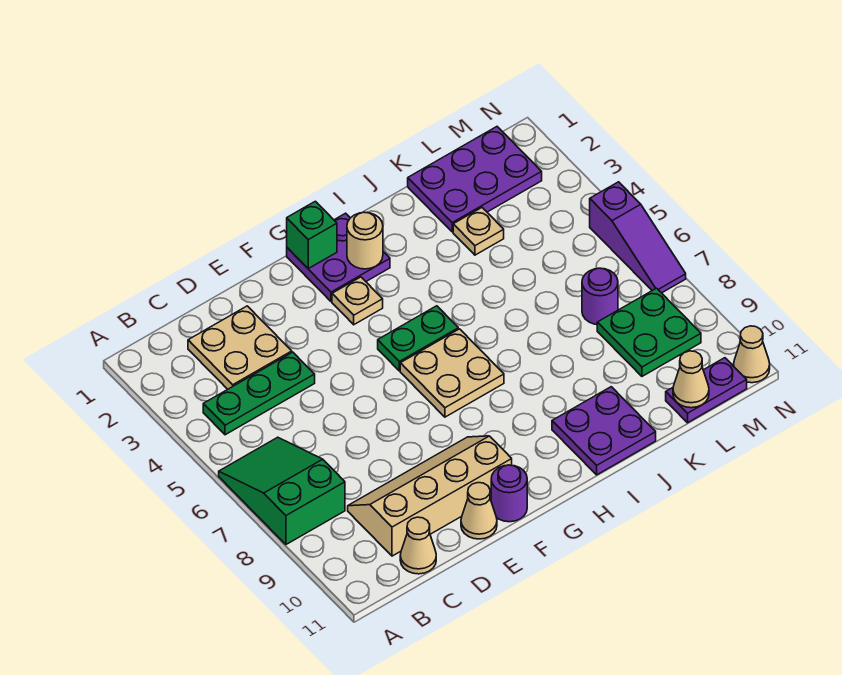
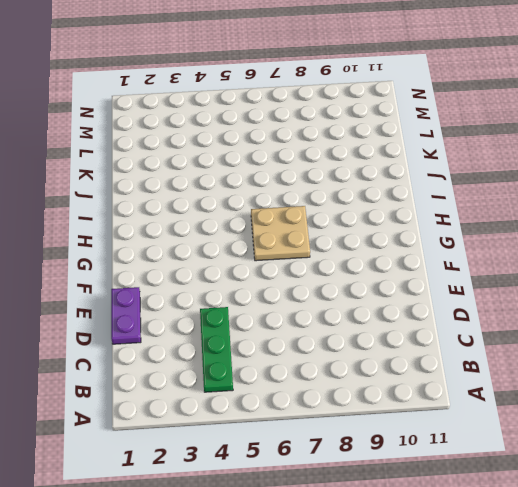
purple plate D1:E1 level 1 -> purple plate L11:M11 level 1
none -> green slope A6:B8 level 1 top 8
none -> tan plate C2:D3 level 1
none -> tan slope C9:F10 level 1 top 10

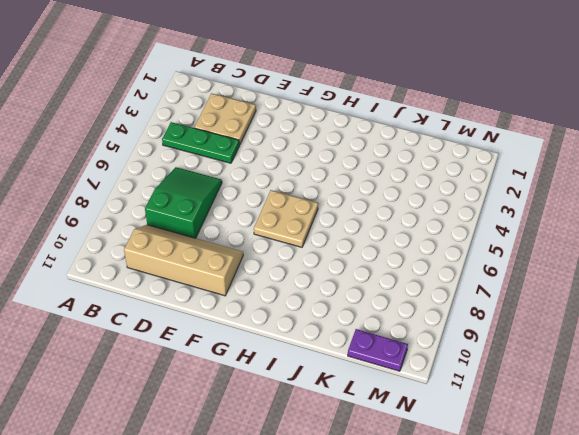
green slope C6:D8 level 1 top 8 -> green slope A6:B8 level 1 top 8
none -> tan cone C11 level 1
none -> tan cone E11 level 1
none -> purple round brick F11 level 1

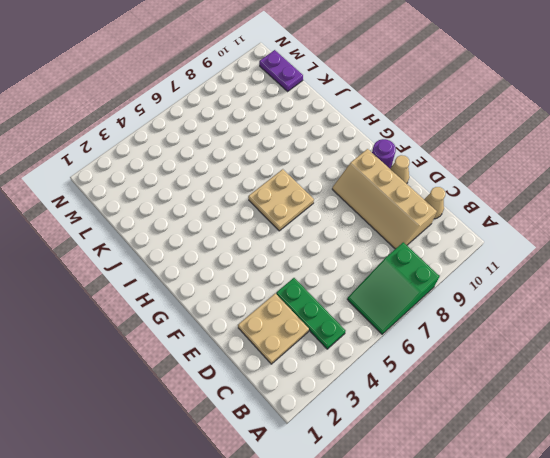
none -> purple plate G1:H2 level 1
none -> tan plate G3 level 1
none -> green plate G5:H5 level 1

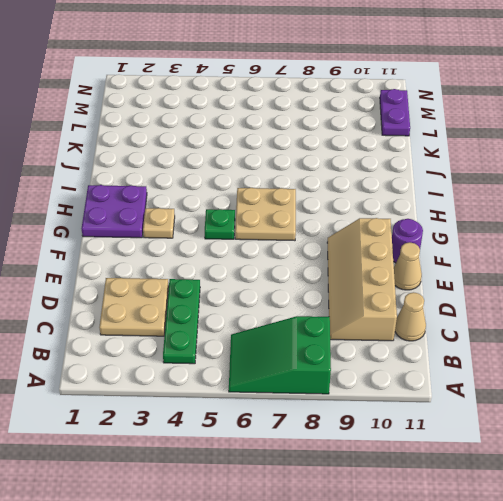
green plate G5 level 1 -> green plate G5:H5 level 1
none -> purple plate I10:J11 level 1
none -> purple plate K1:M2 level 1
none -> tan plate K3 level 1

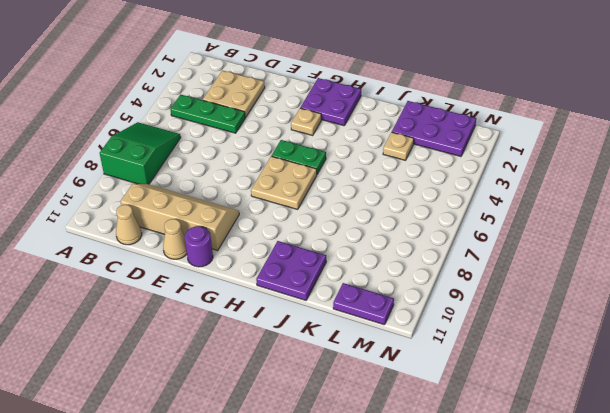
none -> purple round brick L7 level 1
none -> green plate L8:M9 level 1
none -> purple slope N5:N7 level 1 top 5

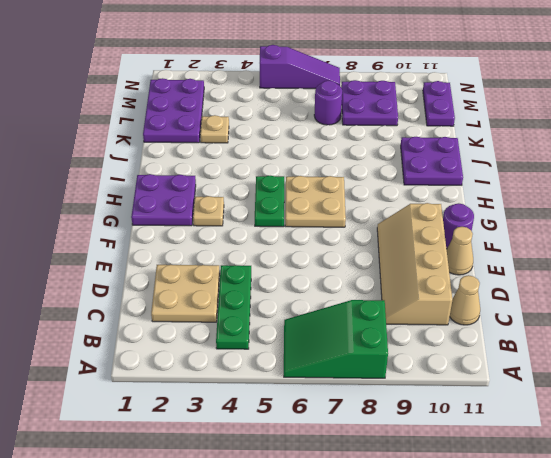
purple plate L8:M9 level 1 -> green plate L8:M9 level 1
none -> tan cone N11 level 1
none -> green brick G1 level 2
none -> tan round brick H2 level 2

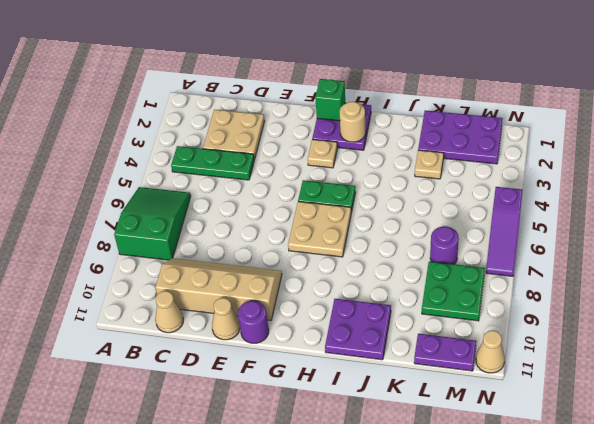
none -> tan cone L11 level 2

